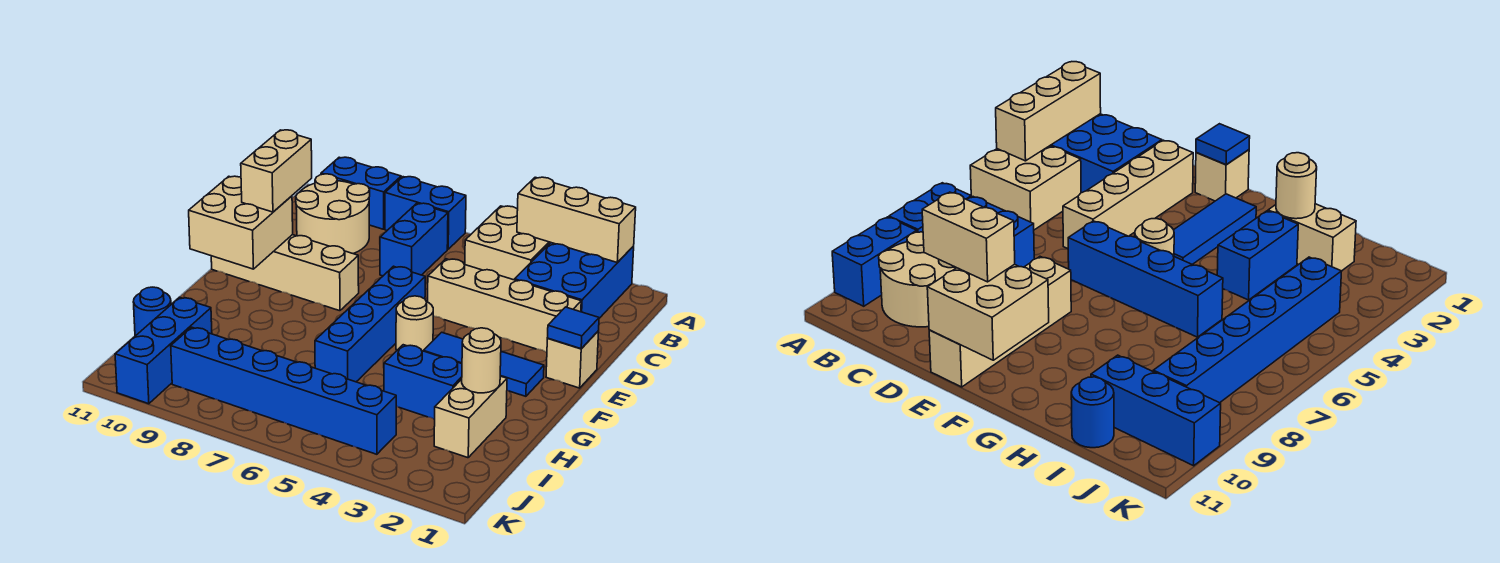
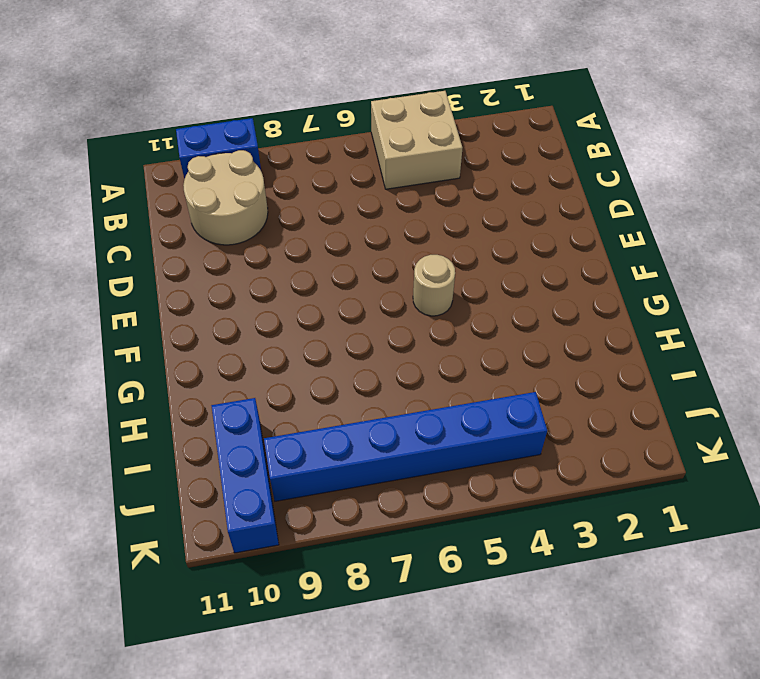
none -> blue brick A2:C3 level 1
none -> blue brick A7:A8 level 1
none -> blue brick B7:C7 level 1

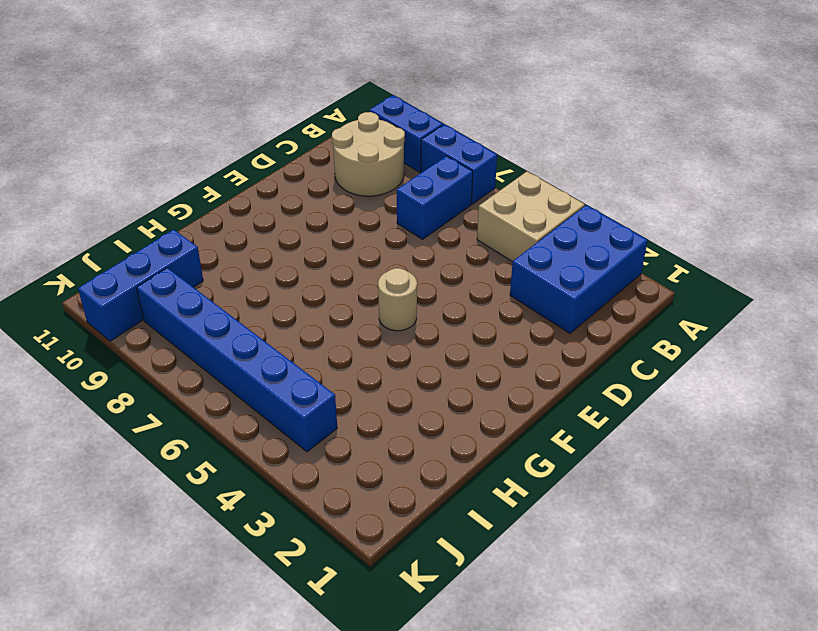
none -> tan brick D2:D5 level 1
none -> tan brick E1 level 1
none -> blue brick E6:H6 level 1

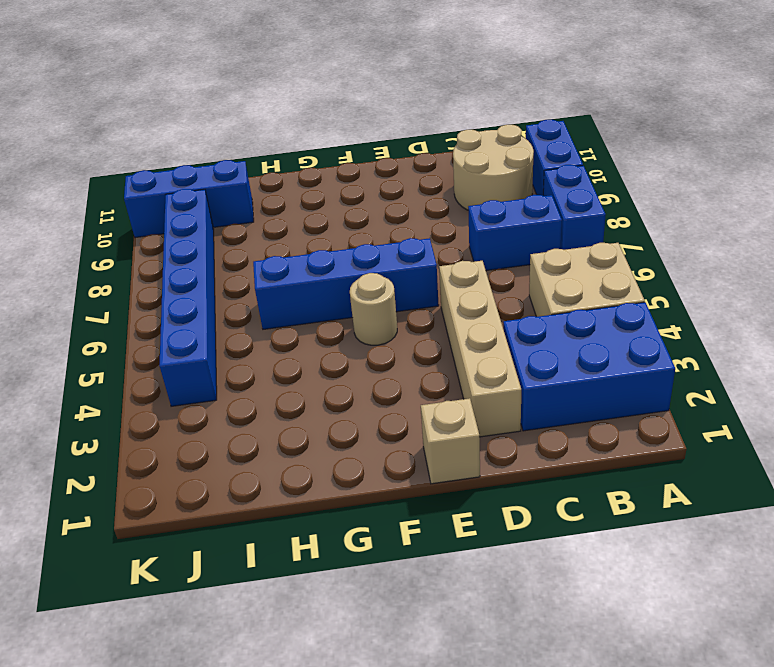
none -> tan brick E8:E11 level 1
none -> blue tile F2:F4 level 1
none -> tan brick H2:I2 level 1

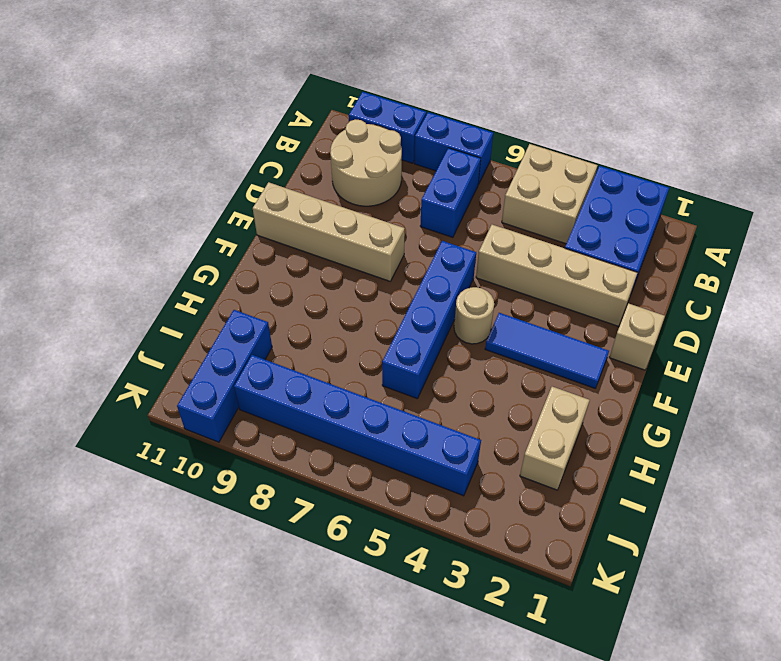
none -> blue brick H3:H4 level 1
none -> blue round brick I11 level 1
none -> tan brick A2:A4 level 2

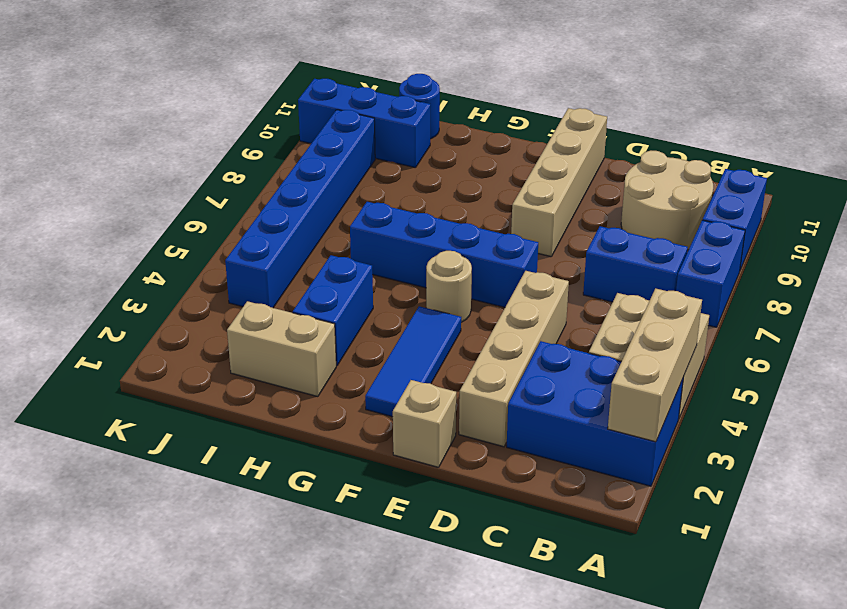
none -> blue tile E1 level 2
none -> tan brick E10:F11 level 2
none -> tan round brick H2 level 2

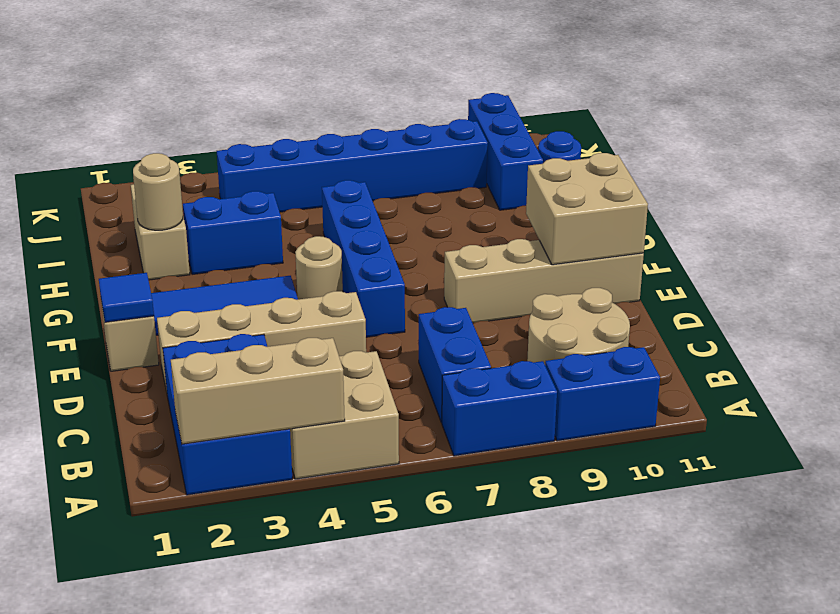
none -> tan brick D10:E10 level 3

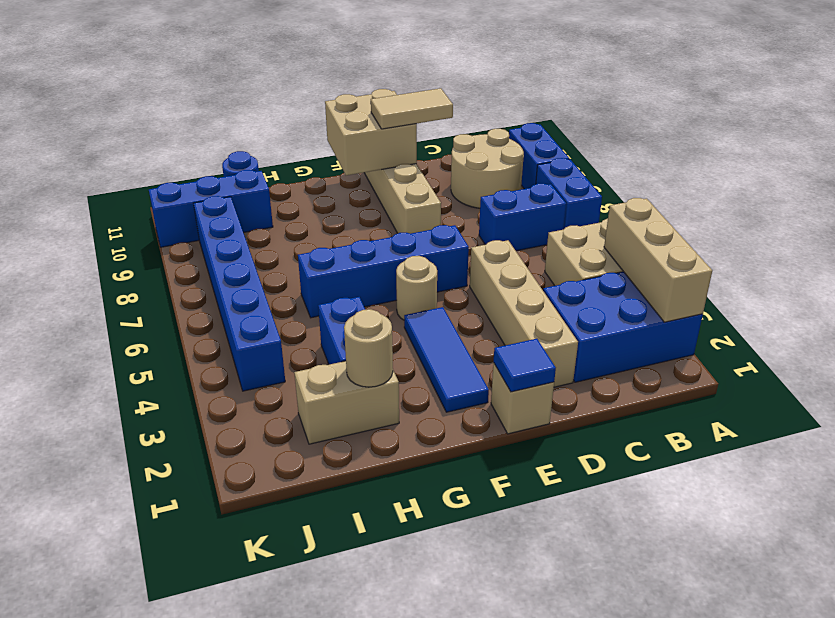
tan tile D10:E10 level 3 -> tan brick D10:E10 level 3

